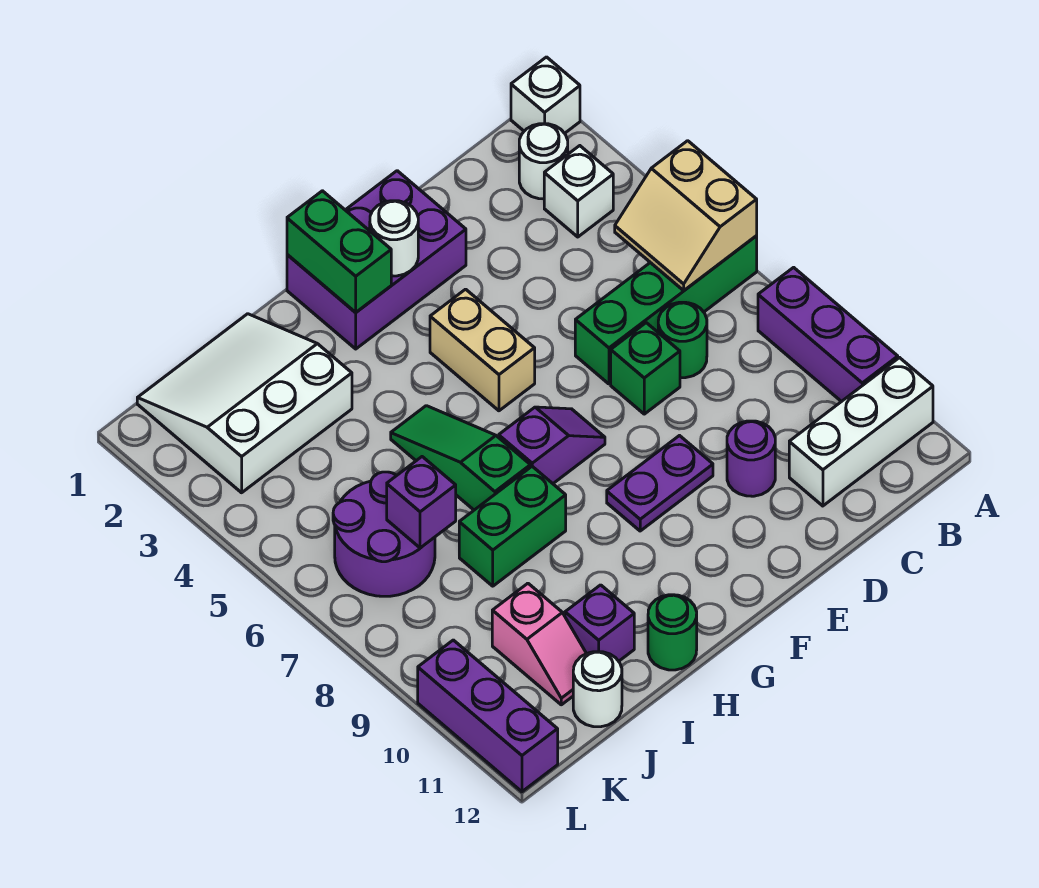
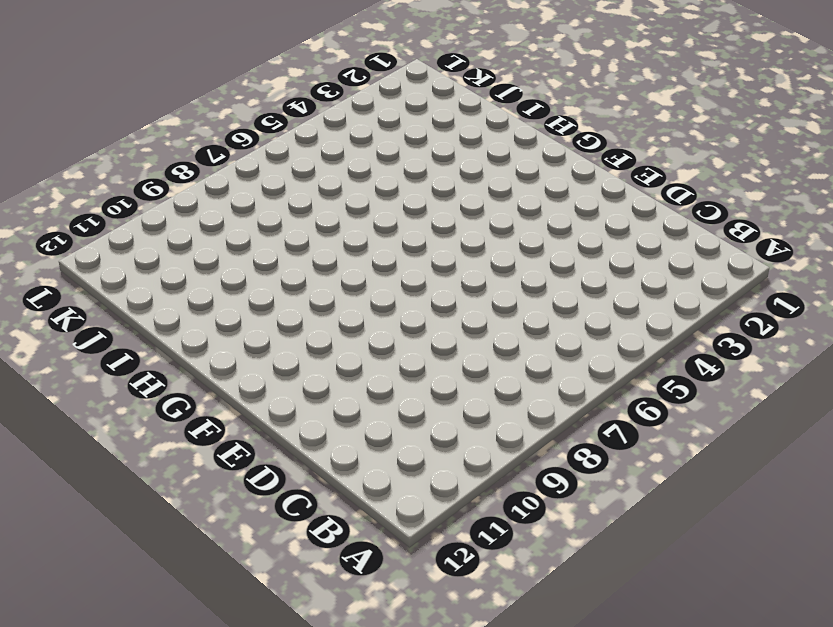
none -> white brick A1 level 1
none -> green brick A6:D6 level 1
none -> purple brick A8:A10 level 1

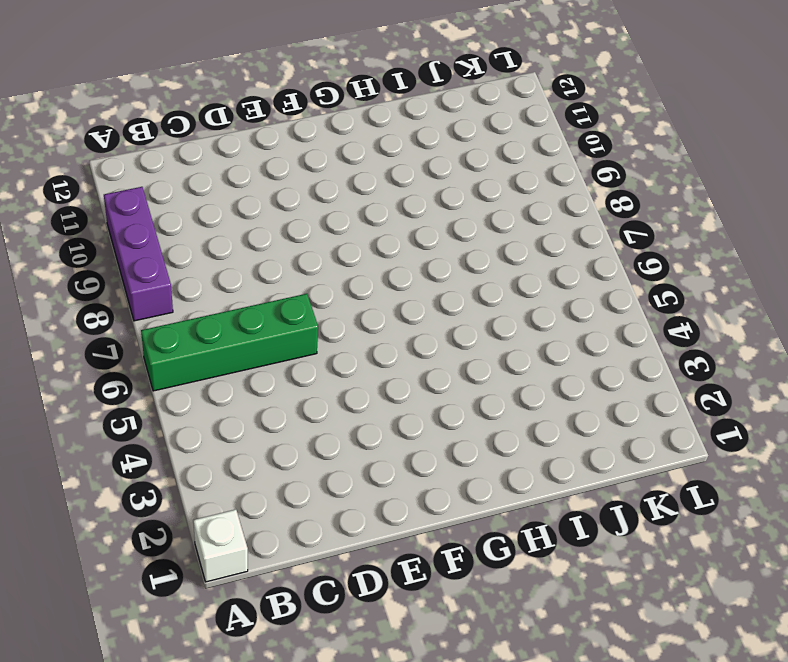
none -> white brick A11:C11 level 1
none -> white round brick B2 level 1
none -> white brick B3 level 1

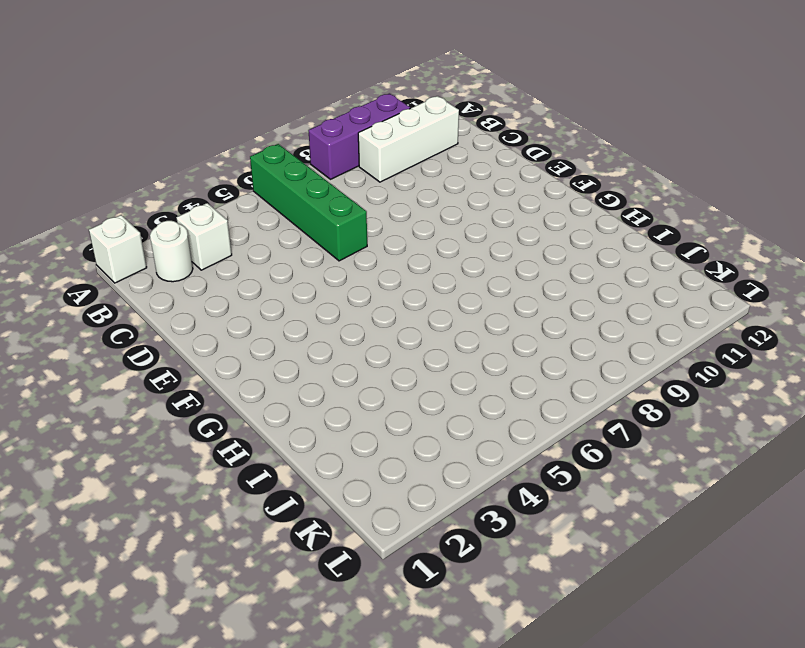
white brick B9:B11 level 1 -> white brick A11:C11 level 1
none -> green round brick C7 level 1
none -> green brick D7 level 1
none -> purple round brick D10 level 1

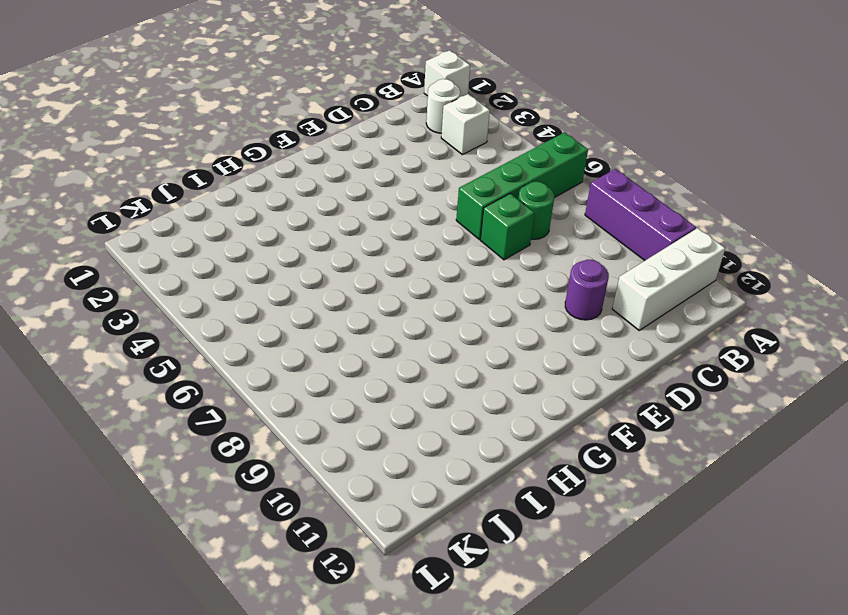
none -> purple brick E1:G2 level 1
none -> purple plate E9:F9 level 1
none -> tan brick F4:F5 level 1

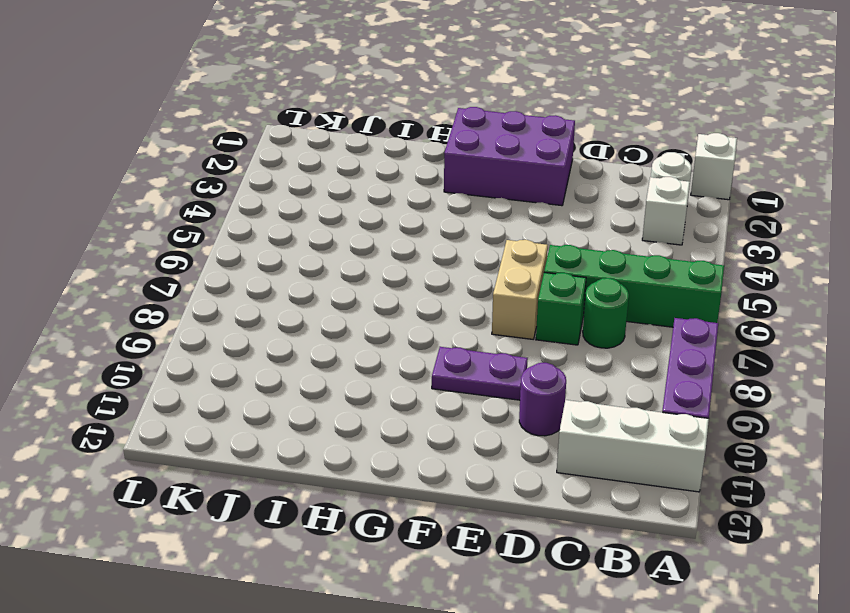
tan brick E6:E7 level 1 -> tan brick F4:F5 level 1
none -> purple slope F7:G7 level 1 top G
none -> green slope H5:H7 level 1 top 7
none -> green brick H8:I8 level 1

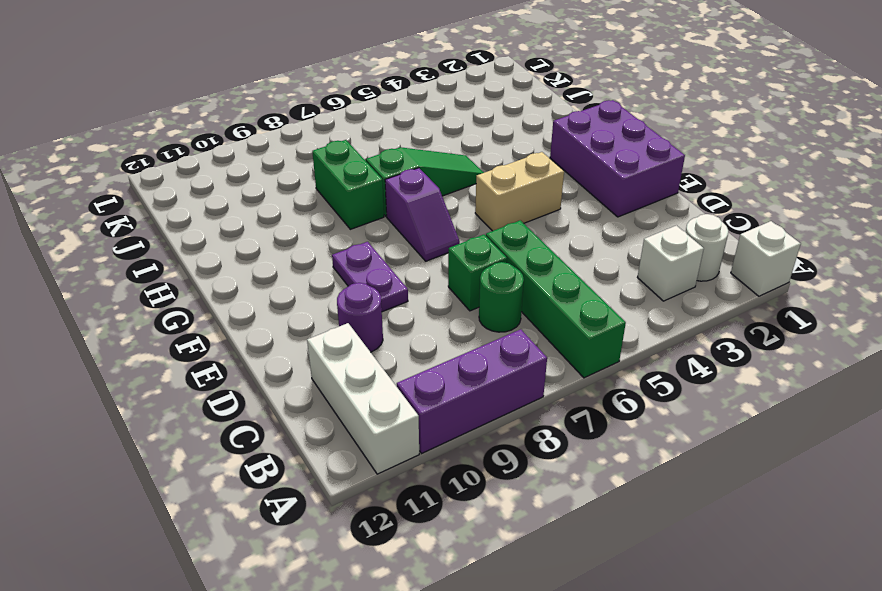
none -> green round brick H12 level 1
none -> white slope I1:K3 level 1 top 3
none -> purple brick I11 level 1

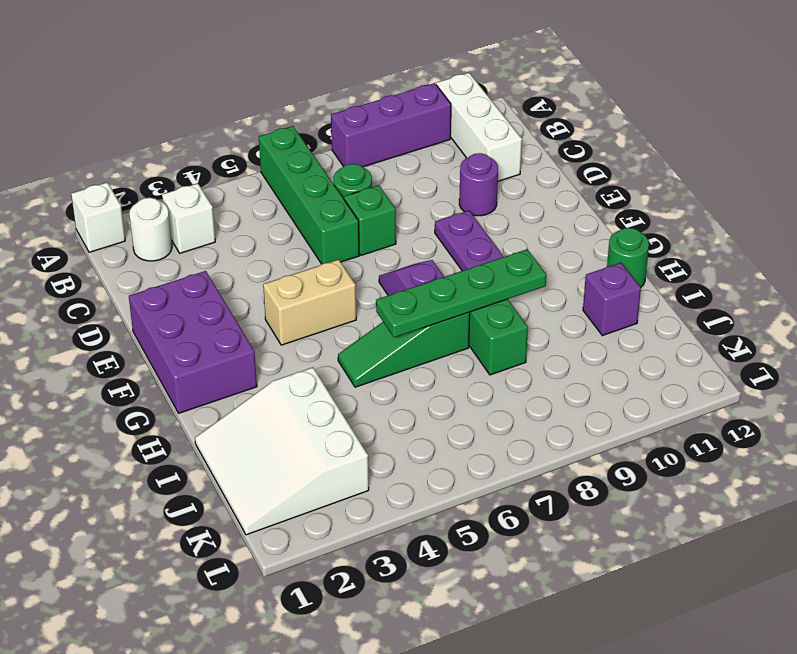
green plate H6:H9 level 2 -> none
none -> purple round brick J6:K7 level 1
none -> pink slope J10:J11 level 1 top 10
none -> white round brick J12 level 1

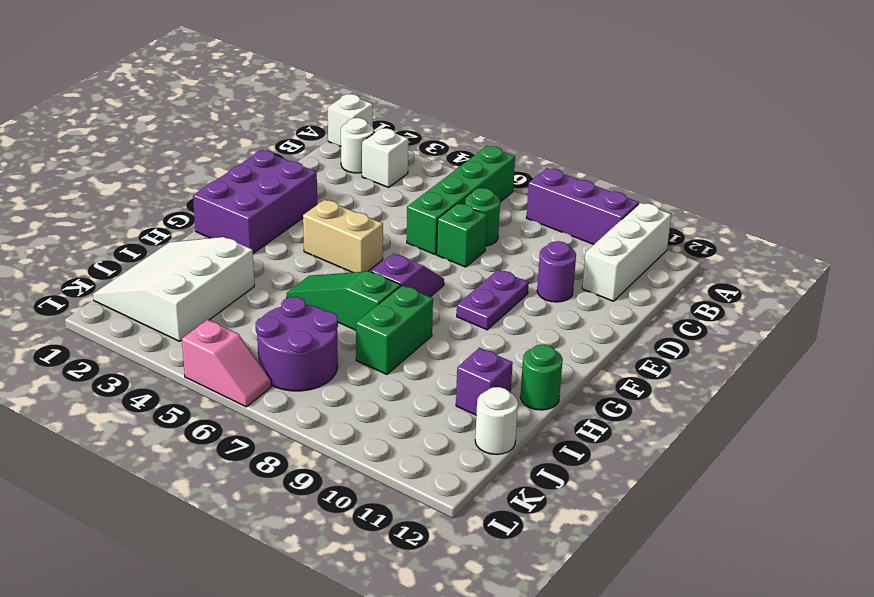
pink slope L5:L6 level 1 top 5 -> pink slope J10:J11 level 1 top 10
none -> purple brick L10:L12 level 1
none -> tan slope A5:B6 level 2 top A
none -> white round brick F2 level 2

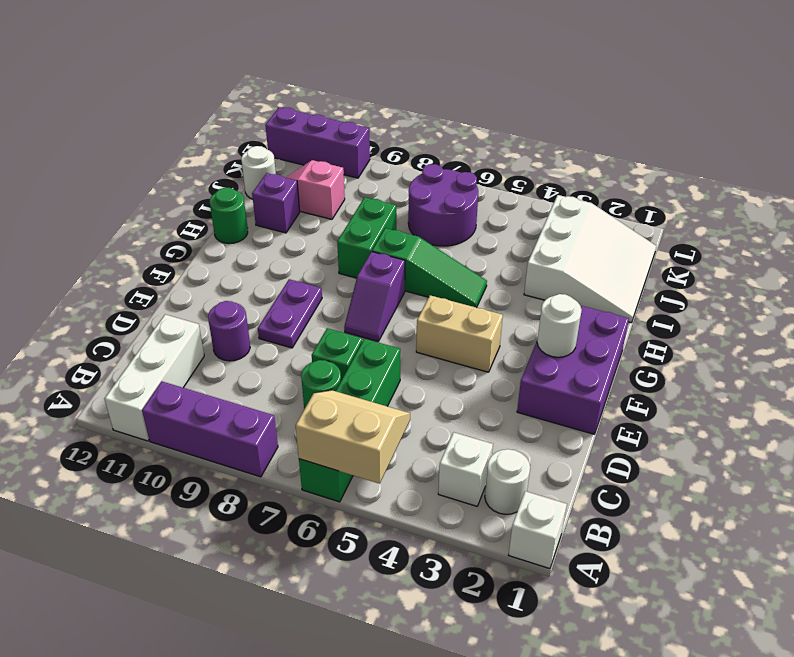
none -> green brick G1:G2 level 2
none -> purple brick J7 level 2

